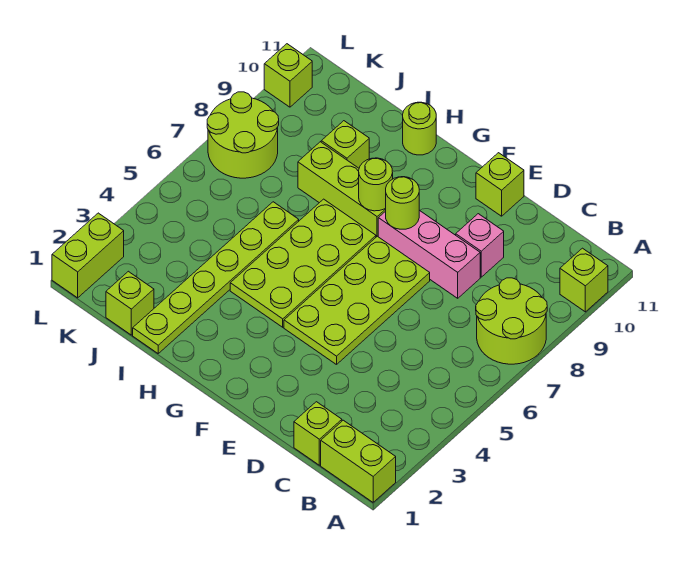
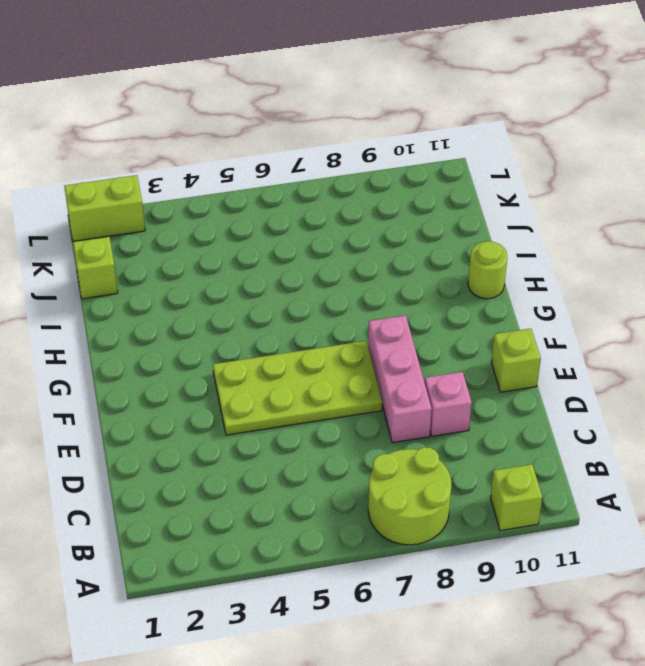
none -> lime brick A1:B1 level 1
none -> lime brick C1 level 1
none -> lime plate G4:H7 level 1

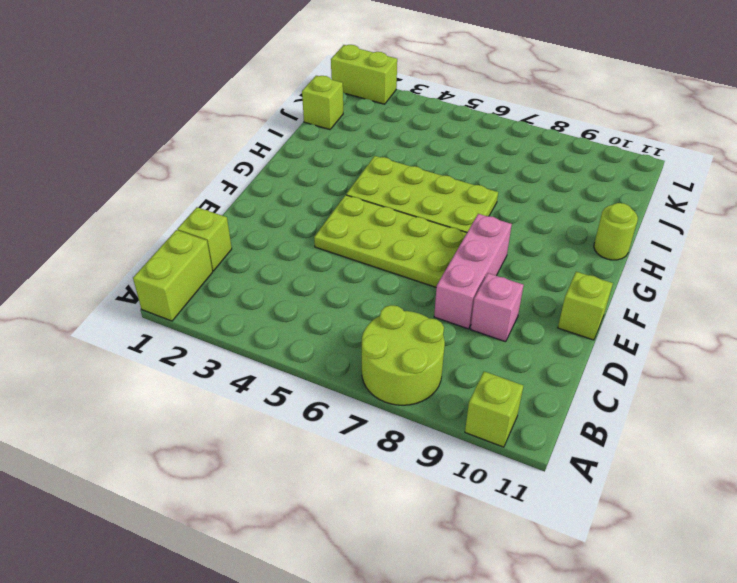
none -> lime brick G8:I8 level 1
none -> lime plate I1:I6 level 1
none -> lime brick I9 level 1

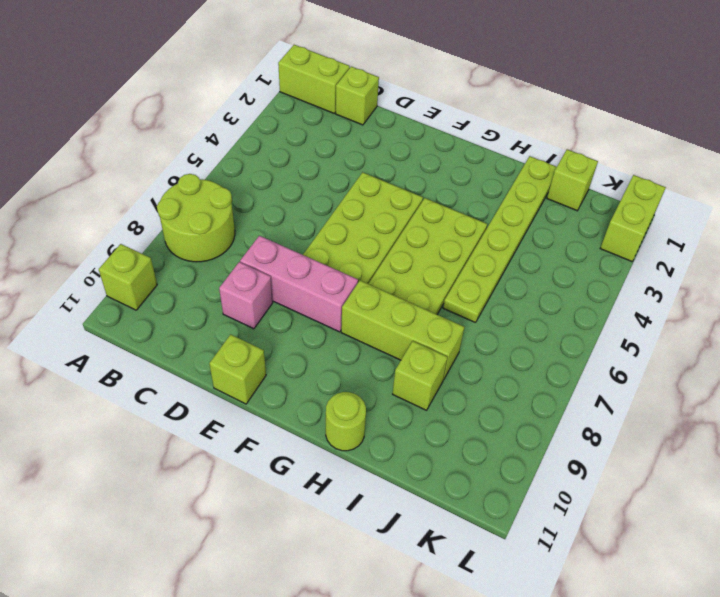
none -> lime round brick K7:L8 level 1
none -> lime brick L10 level 1
none -> lime round brick F8 level 2

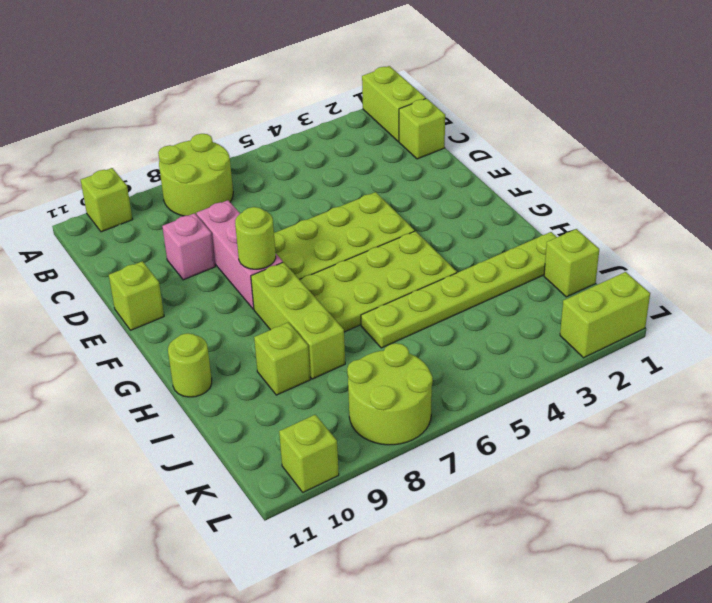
none -> lime round brick G8 level 2

